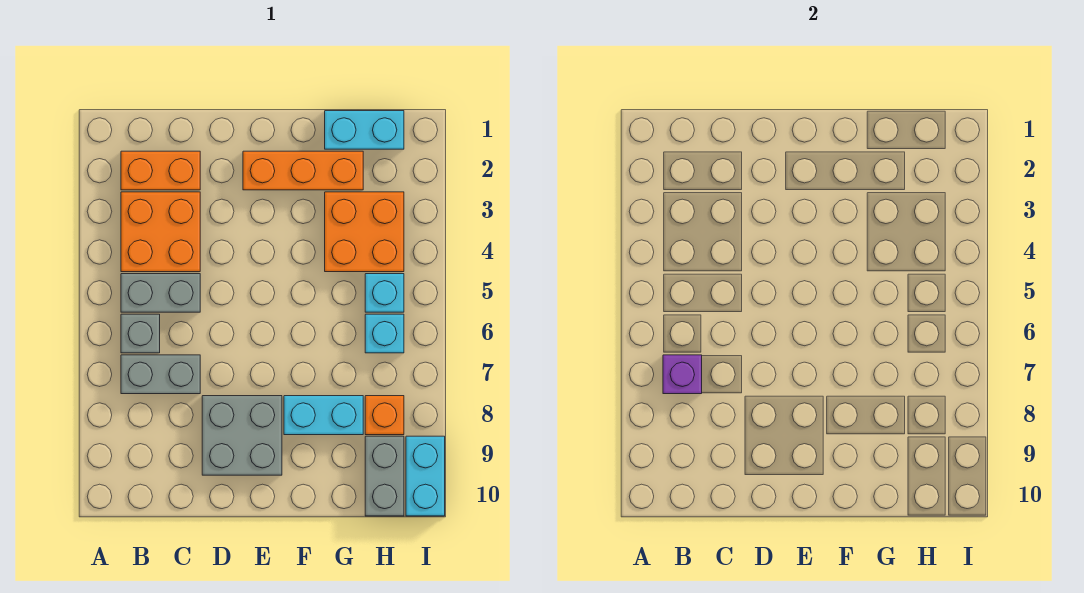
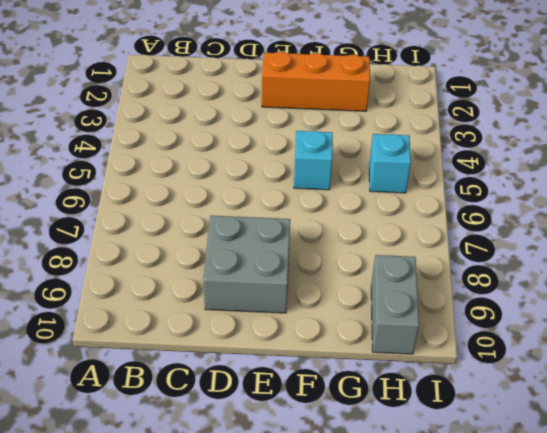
cyan brick F5 level 1 -> cyan brick H6 level 1
none -> orange brick B2:C2 level 1
none -> orange brick B3:C4 level 1
none -> grey brick B5:C5 level 1

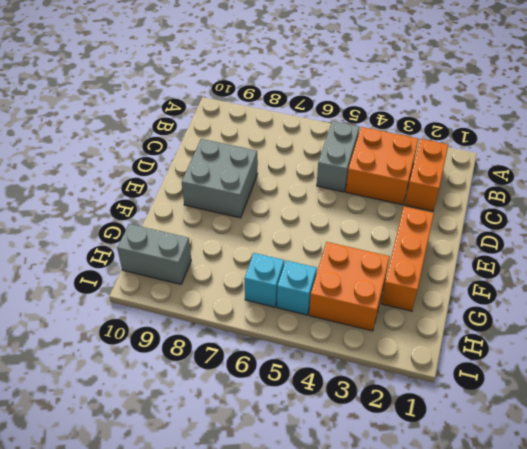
none -> grey brick B6 level 1
none -> grey brick B7:C7 level 1
none -> cyan brick F8:G8 level 1

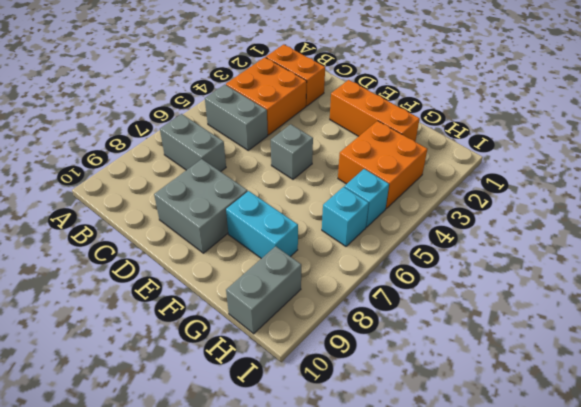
grey brick E5 level 1 -> grey brick B6 level 1
none -> cyan brick G1:H1 level 1
none -> orange brick H8 level 1
none -> cyan brick I9:I10 level 1

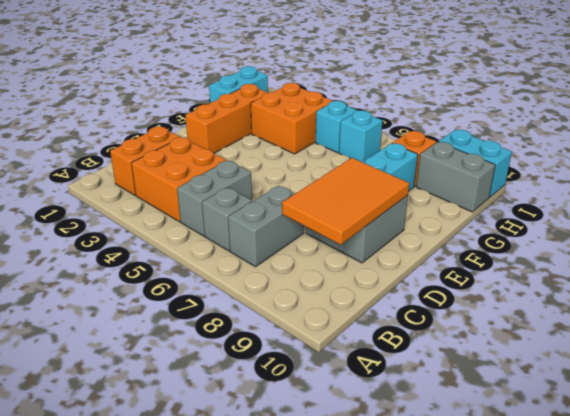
orange tile C8:E9 level 2 -> none
none -> purple brick B7 level 2

